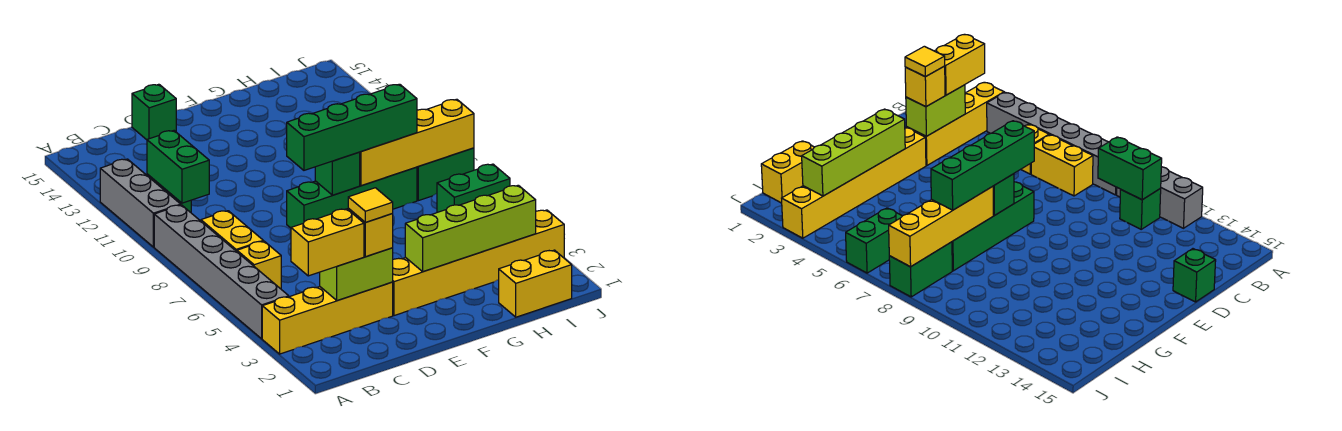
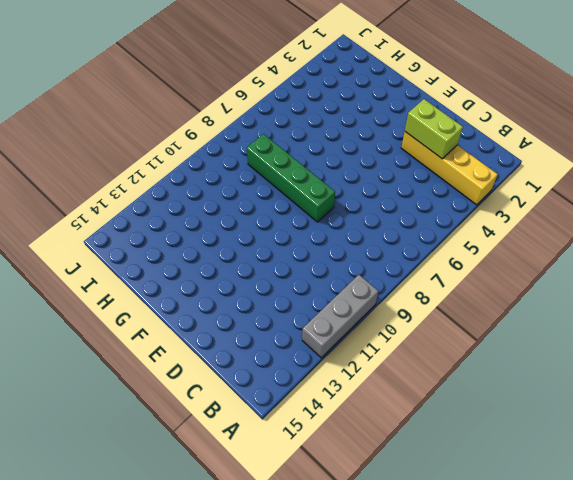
none -> grey brick A4:A9 level 1
none -> yellow brick B6 level 1
none -> yellow brick B7:B8 level 1

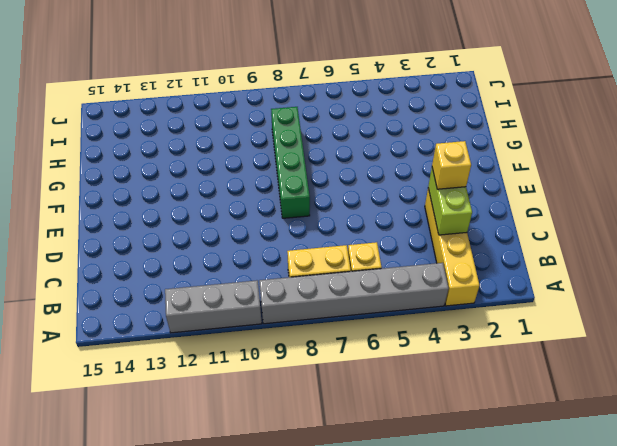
none -> green brick B11 level 1
none -> green brick D15 level 1
none -> yellow brick E3:J3 level 1

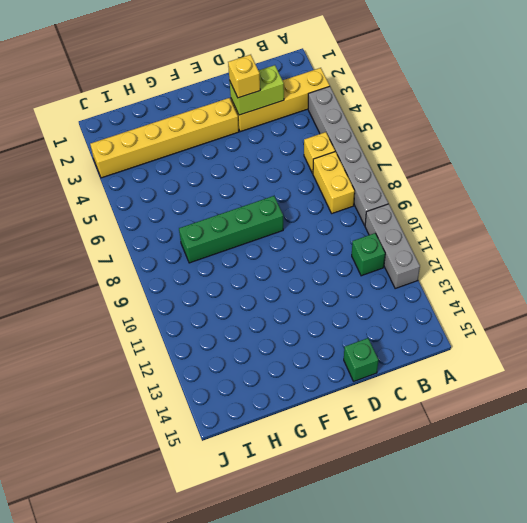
none -> yellow brick H1:I1 level 1
none -> green brick I6:J6 level 1
none -> green brick I8:J8 level 1

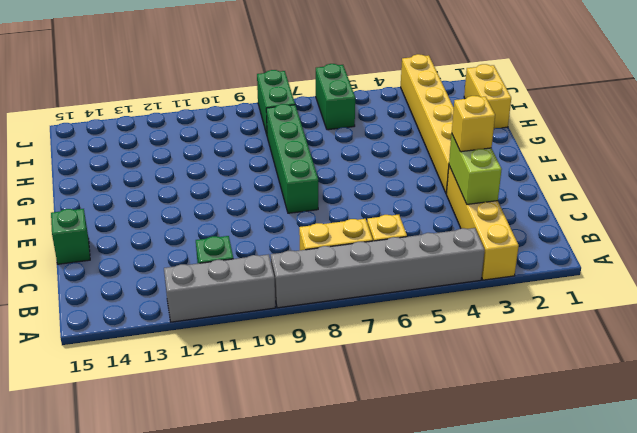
none -> green brick B10:B11 level 2
none -> lime brick F3:I3 level 2
none -> green brick F8 level 2

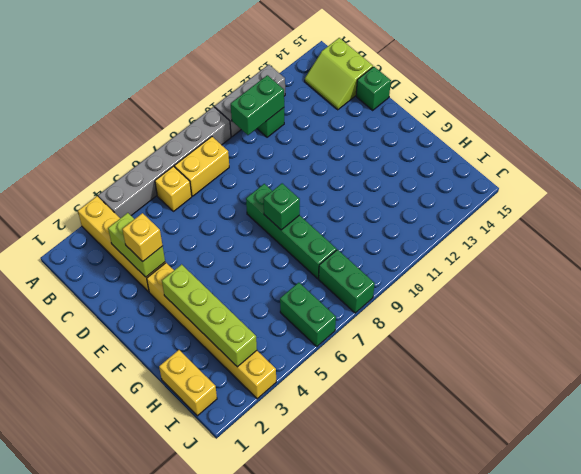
lime slope B14:C15 level 1 top 15 -> none
none -> yellow brick G8:J8 level 2
none -> yellow brick B3:C3 level 3
none -> green brick E8:H8 level 3

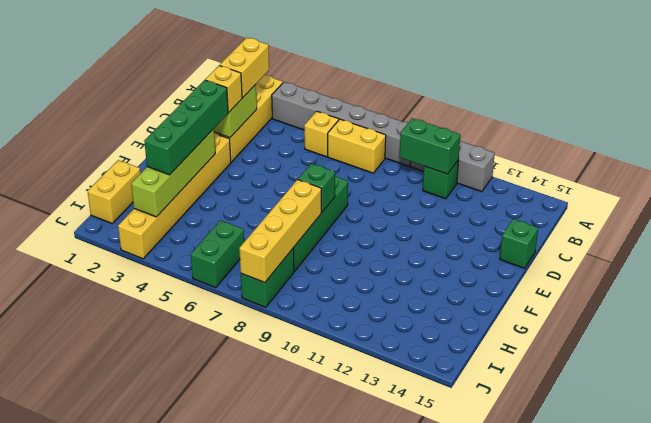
green brick E3:H3 level 3 -> green brick E8:H8 level 3
none -> yellow tile D3 level 4

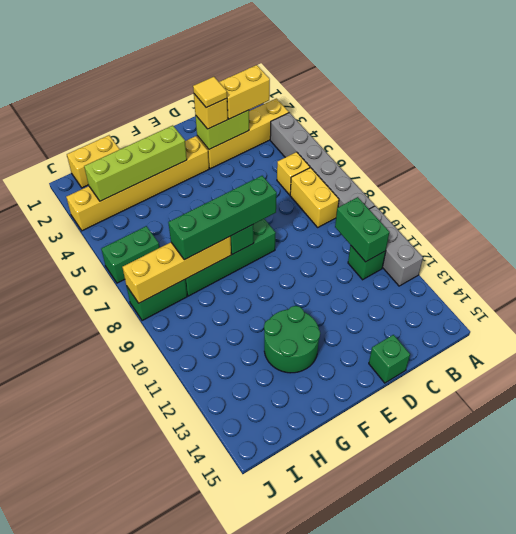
green round brick F12:G13 level 1 -> none

